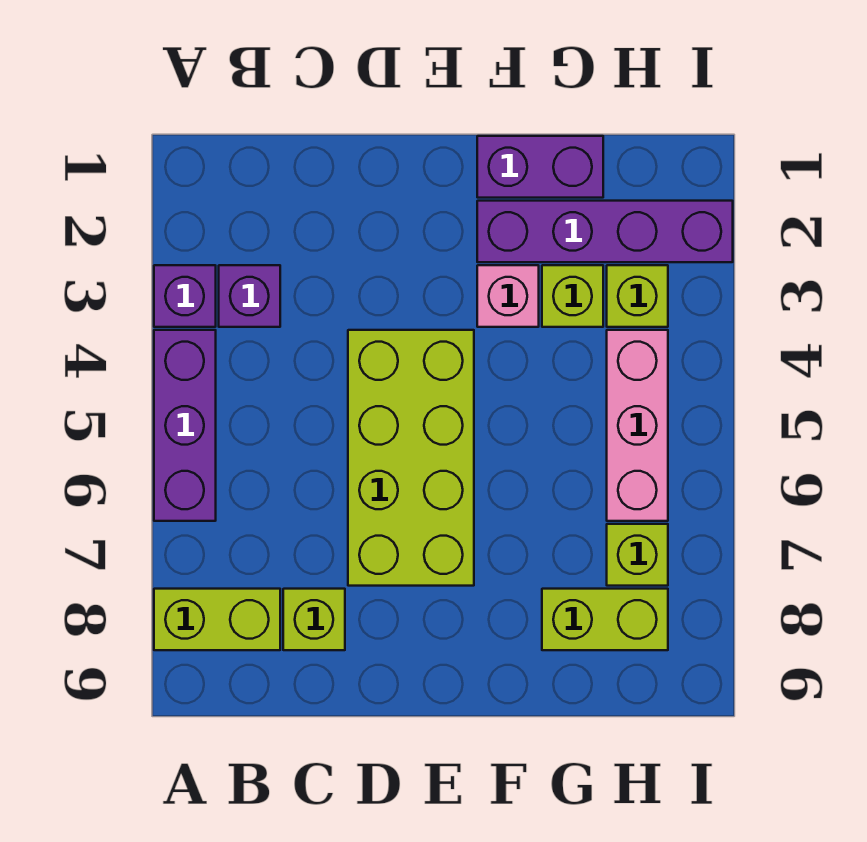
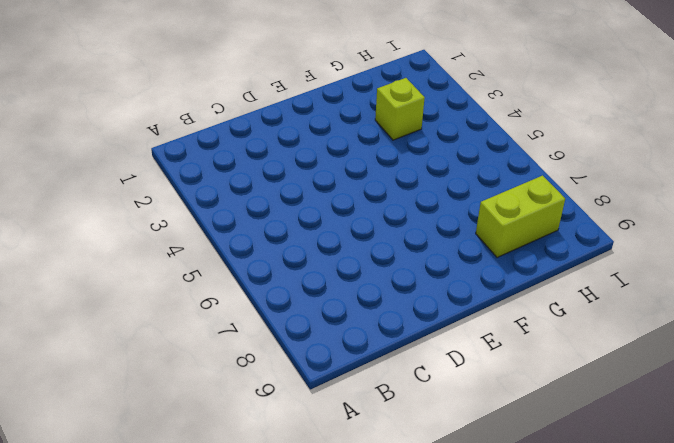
none -> purple brick A3 level 1
none -> purple brick A4:A6 level 1
none -> lime brick A8:B8 level 1

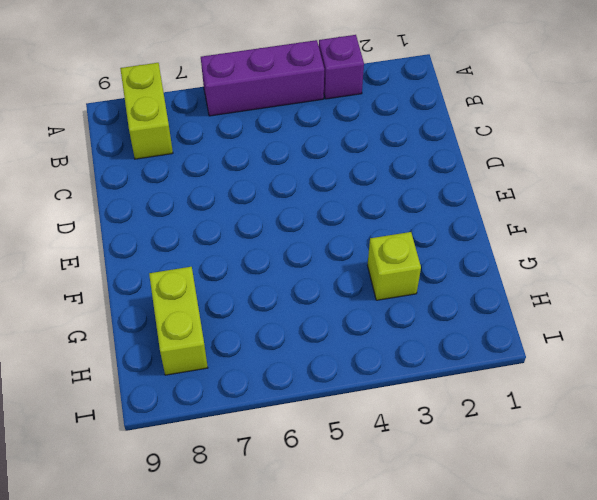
none -> purple brick B3 level 1
none -> lime brick C8 level 1
none -> lime brick D4:E7 level 1

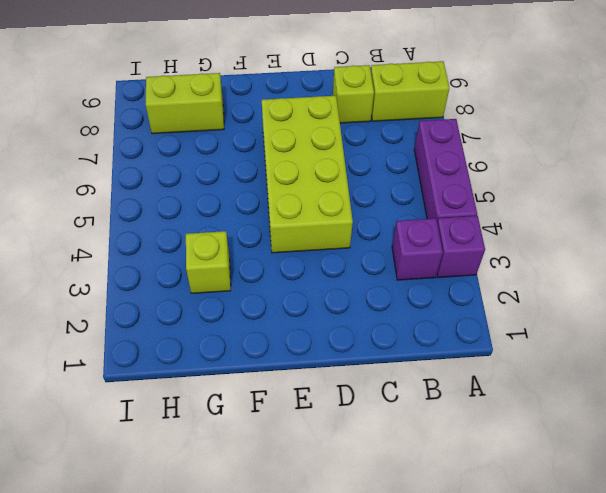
none -> purple brick F1:G1 level 1
none -> purple brick F2:I2 level 1
none -> pink brick F3 level 1

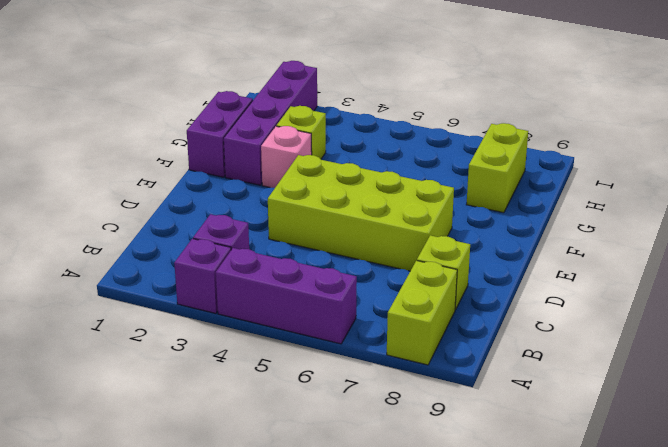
none -> lime brick H3 level 1
none -> pink brick H4:H6 level 1
none -> lime brick H7 level 1

